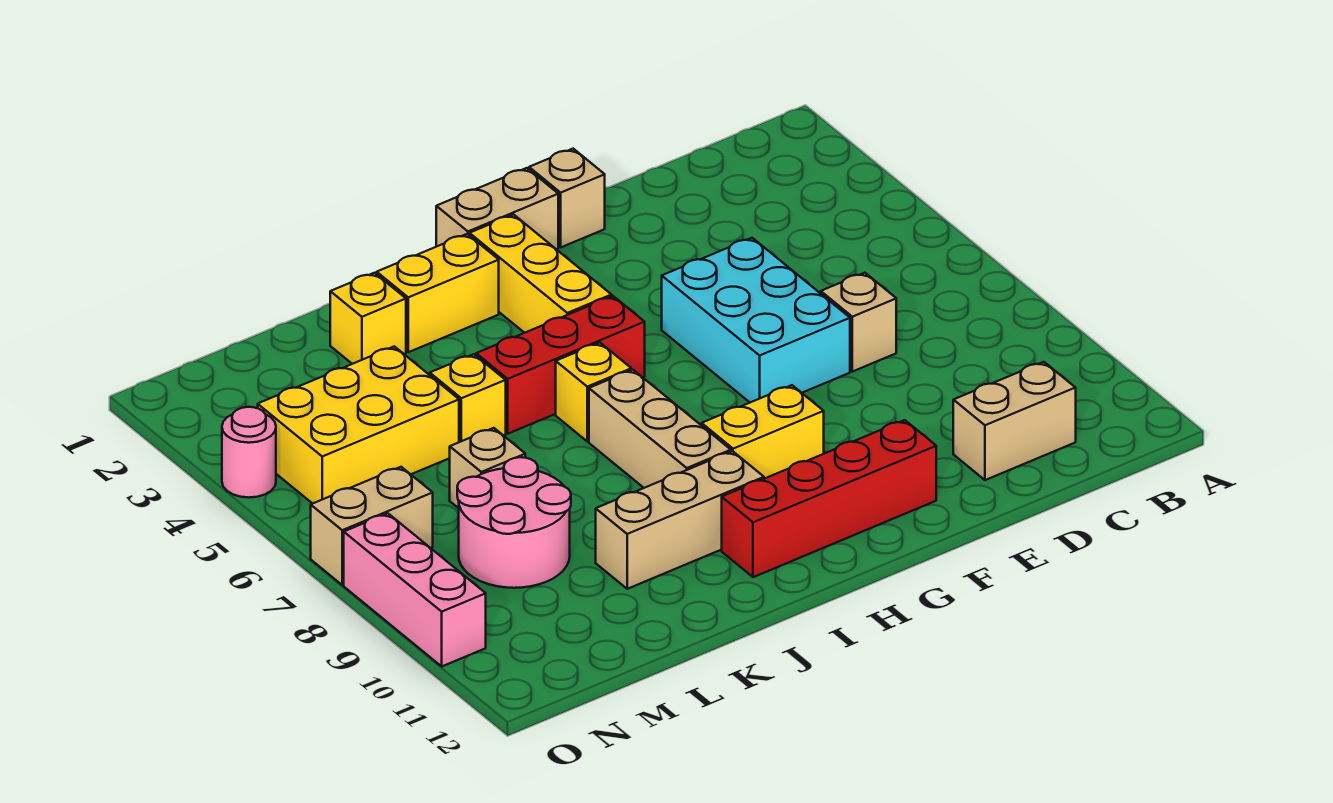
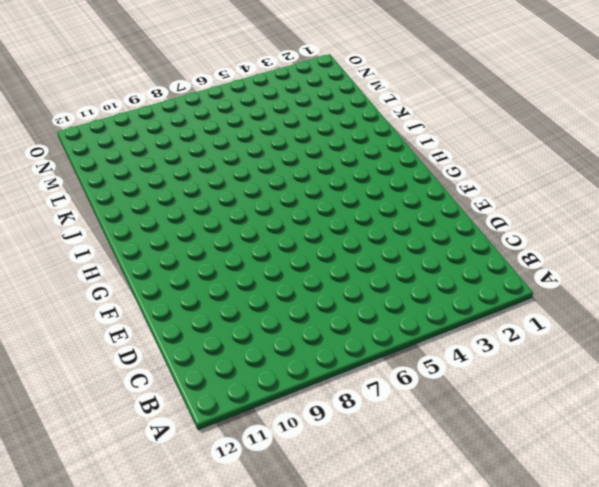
none -> tan brick C11:D11 level 1
none -> tan brick D7 level 1
none -> cyan brick E5:F7 level 1

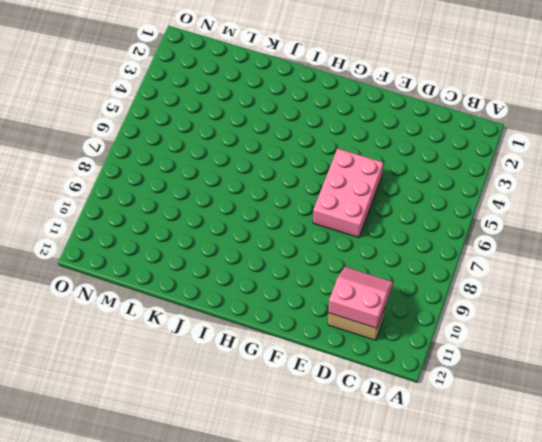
pink slope C10:D11 level 2 top 11 -> none
pink brick E5:F7 level 1 -> cyan brick E5:F7 level 1
none -> tan brick D7 level 1
none -> tan brick F1 level 1
none -> red brick F11:I11 level 1

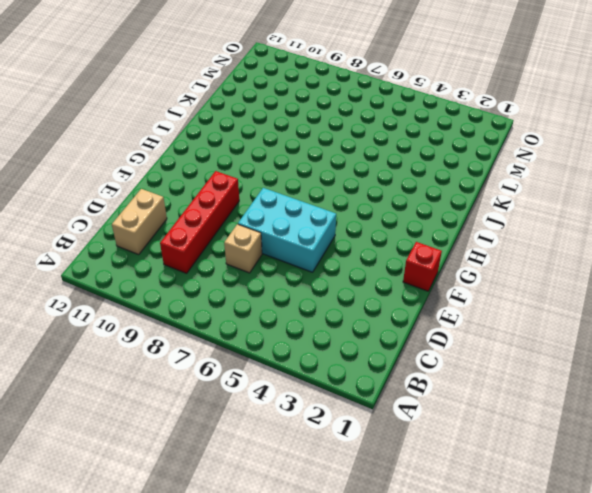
red brick C9:F9 level 1 -> red brick F11:I11 level 1
red brick F1 level 1 -> tan brick F1 level 1
none -> tan brick G1:H1 level 1
none -> yellow brick G9:H9 level 1
none -> yellow brick H2:H4 level 1

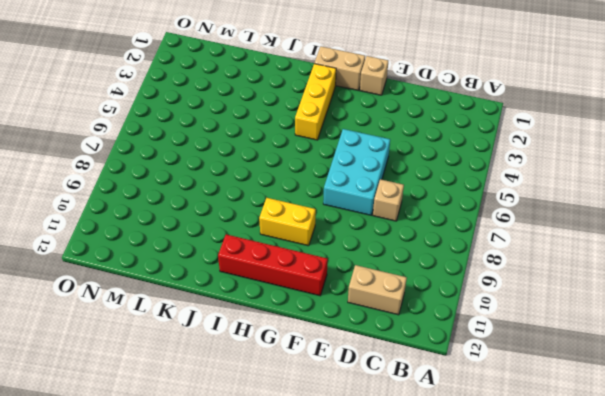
none -> red brick H5:J5 level 1
none -> yellow brick I2:J2 level 1
none -> yellow brick I6 level 1

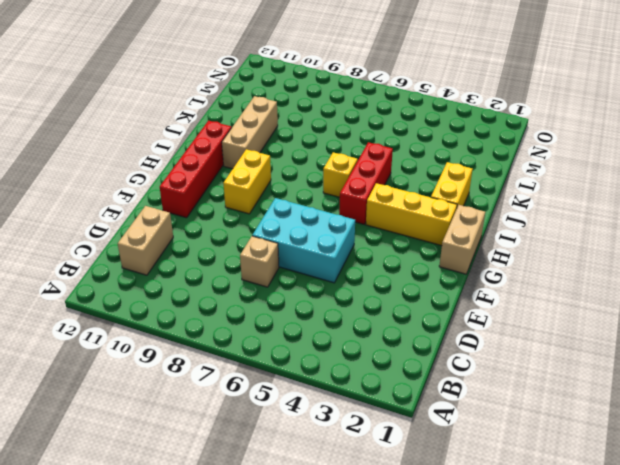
none -> tan brick F1 level 1
none -> tan brick I7:I9 level 1
none -> yellow brick K2 level 1

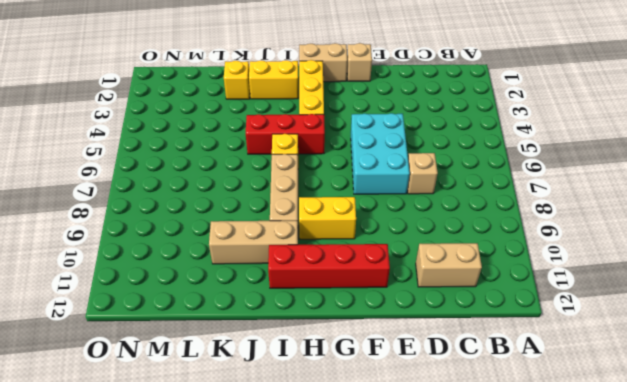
none -> yellow brick K5 level 1
none -> yellow brick L4:N5 level 1
none -> tan brick L7 level 1

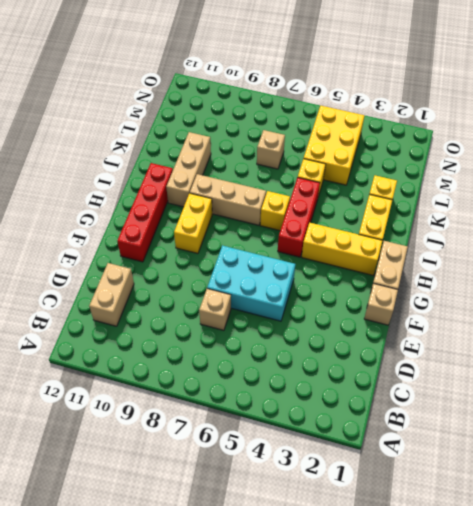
none -> pink round brick L8:M9 level 1
none -> tan brick N7:O7 level 1
none -> pink round brick O4 level 1

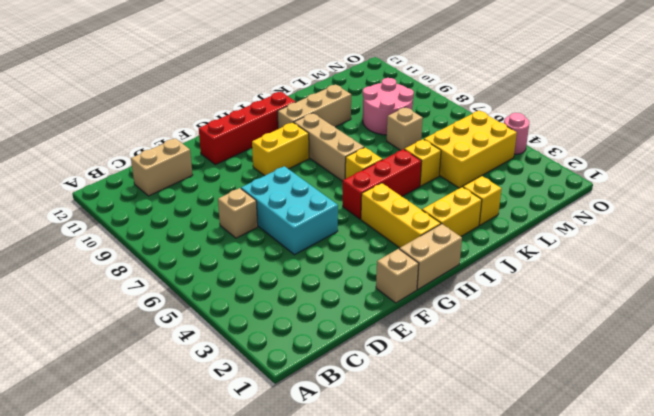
none -> tan brick N7:O7 level 1
none -> pink brick O8:O10 level 1

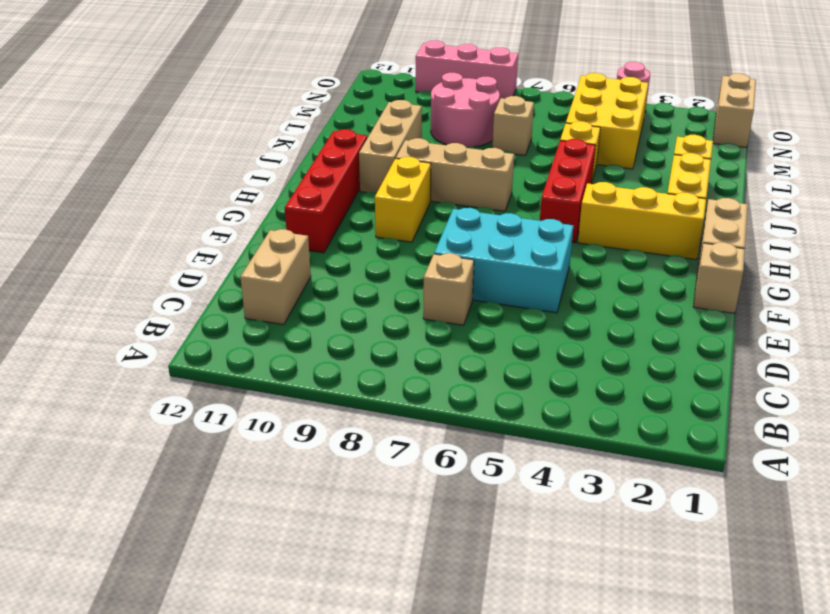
tan brick N1:O1 level 1 -> tan brick N7:O7 level 1
none -> yellow brick I6 level 1

